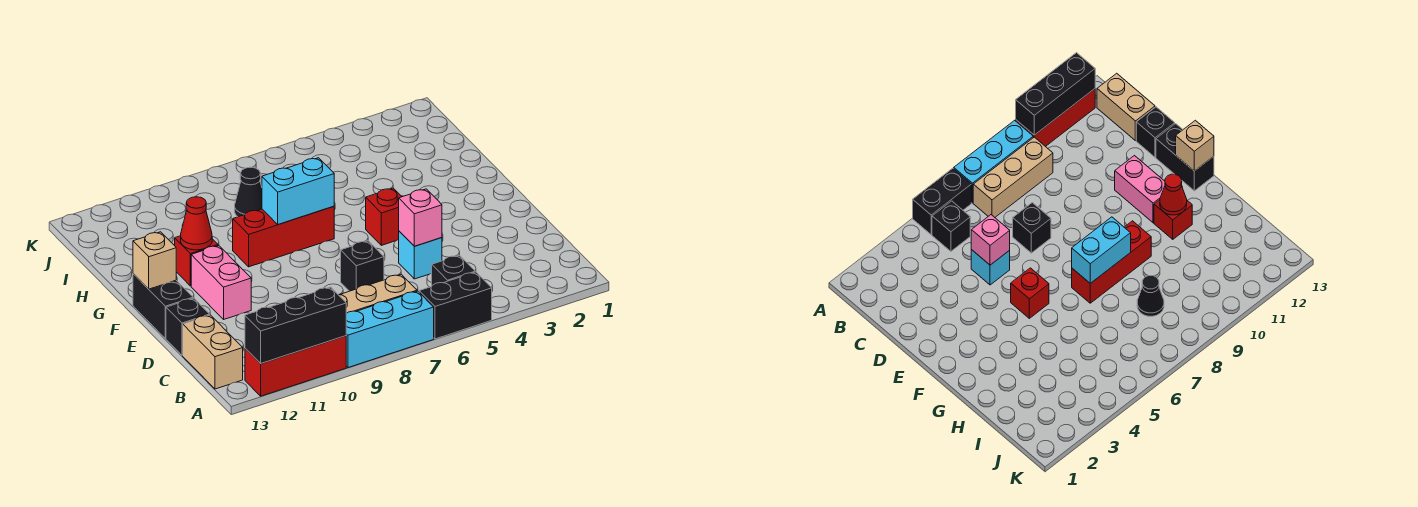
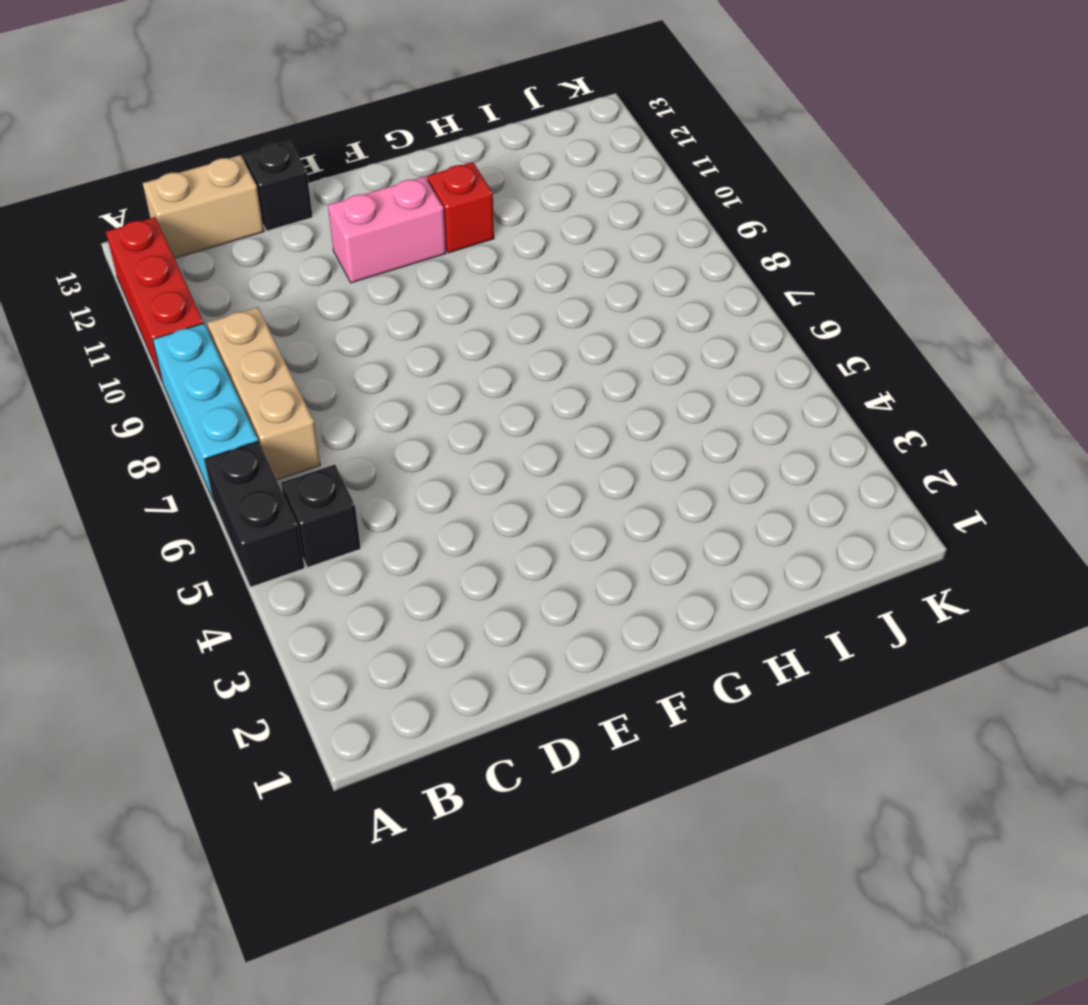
none -> cyan brick D5 level 1
none -> black brick D7 level 1
none -> black brick E13:F13 level 1

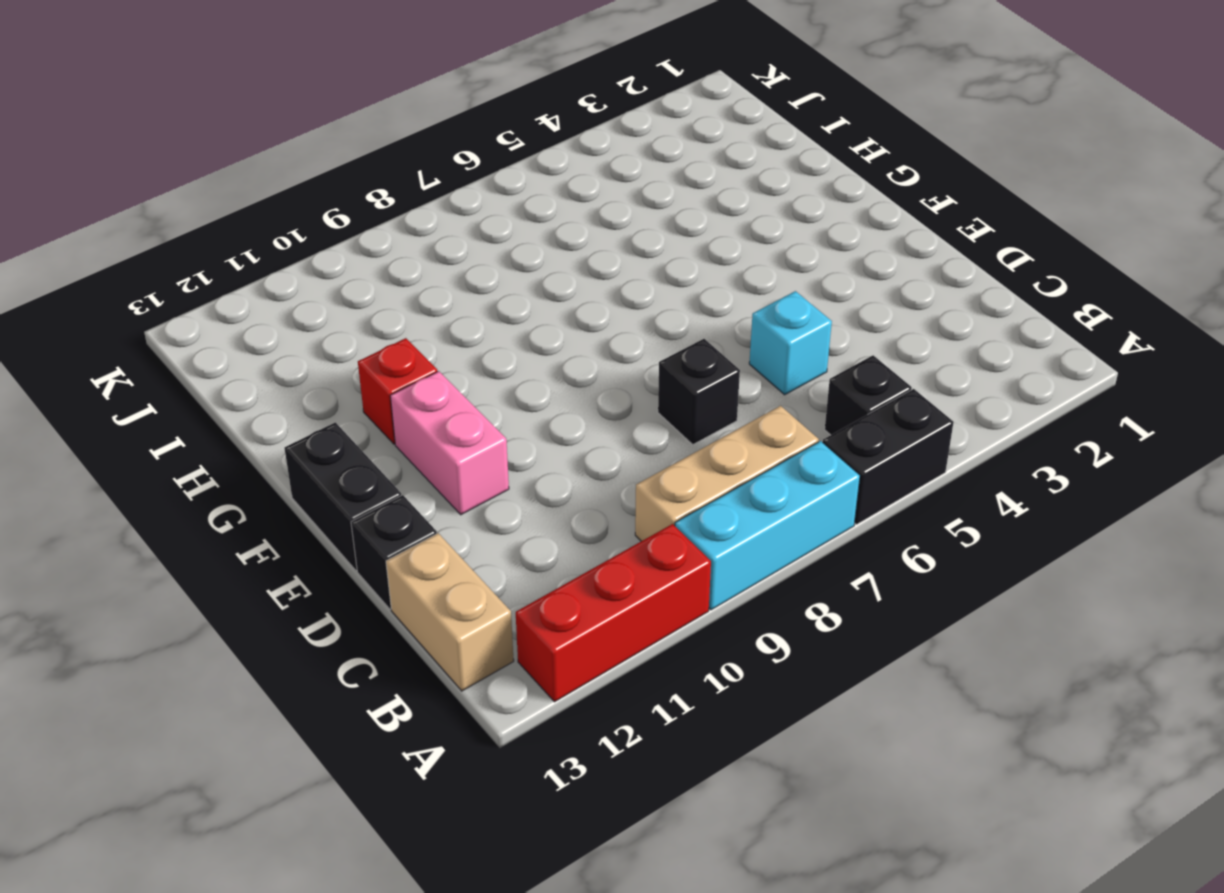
none -> red brick F5 level 1
none -> red brick G7:G9 level 1
none -> black cone I8 level 1

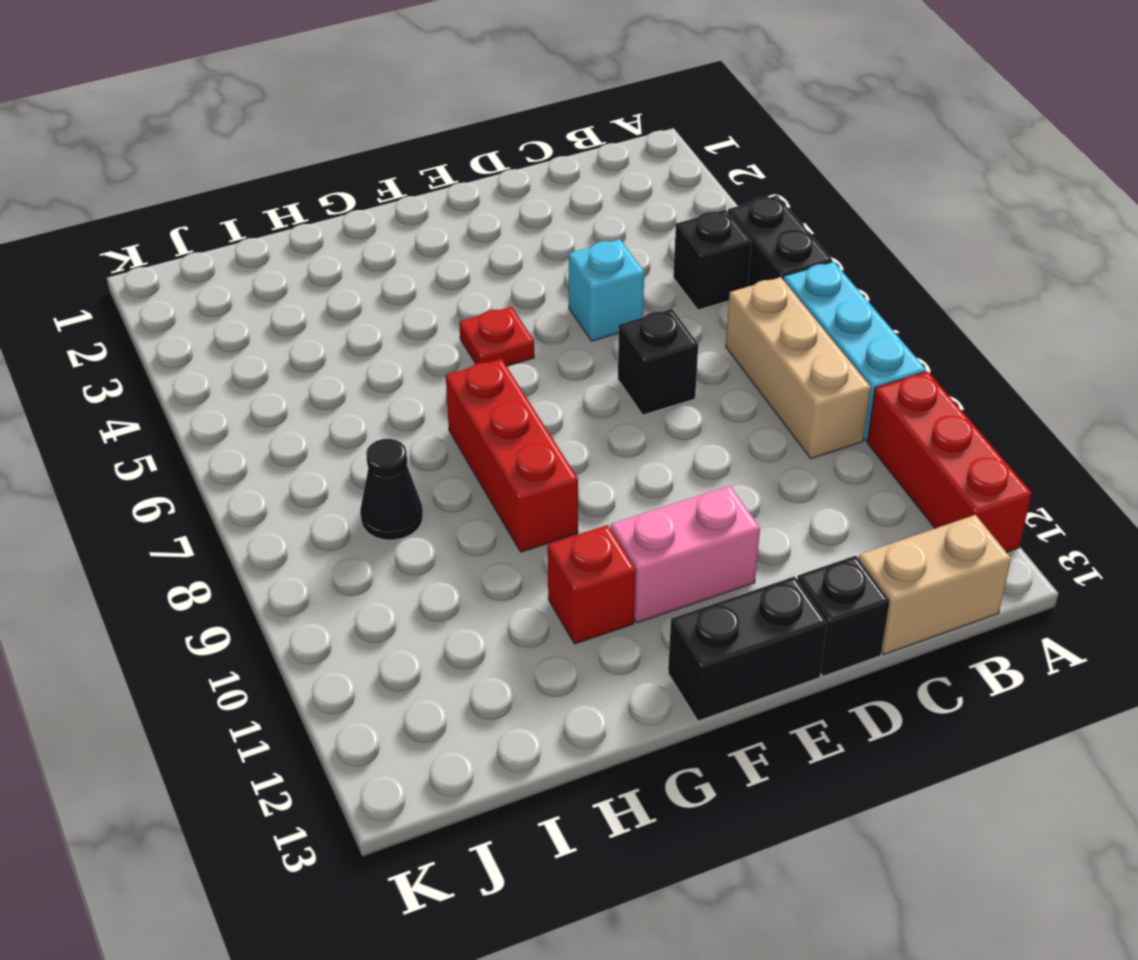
red plate F5 level 1 -> red brick F5 level 1
none -> black brick A10:A12 level 2
none -> pink brick D5 level 2
none -> tan brick F13 level 2

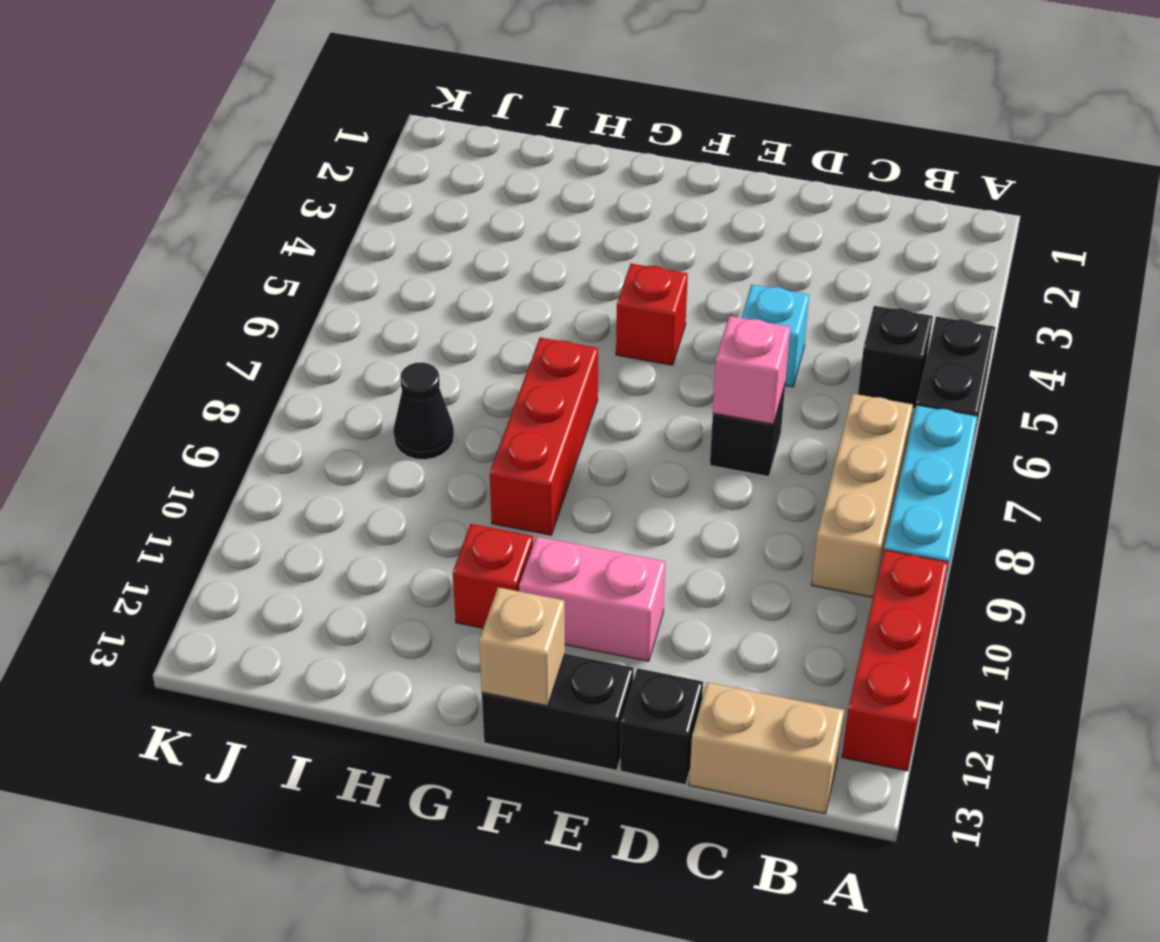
pink brick D7 level 2 -> pink brick D5 level 2
none -> black brick A10:A12 level 2
none -> cyan brick G7:G8 level 2
none -> red cone G11 level 2

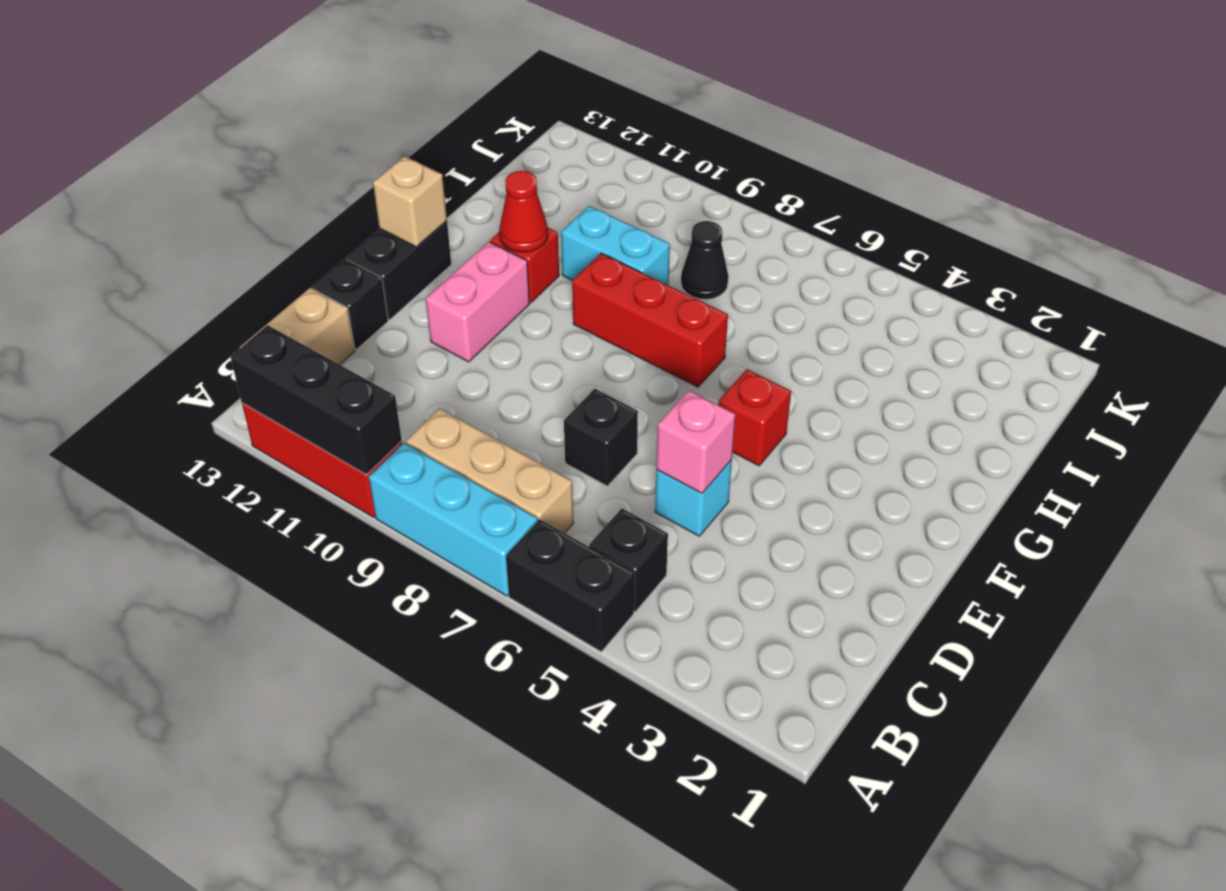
cyan brick H9:H10 level 1 -> cyan brick G7:G8 level 2

